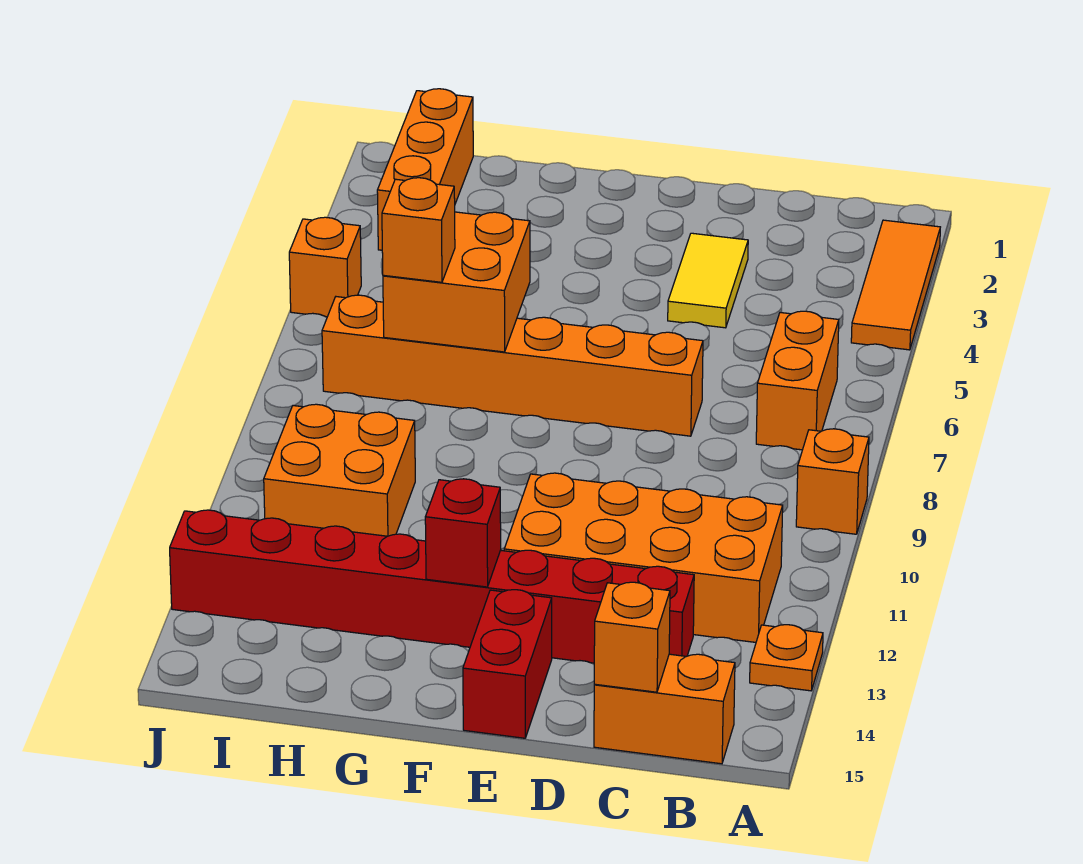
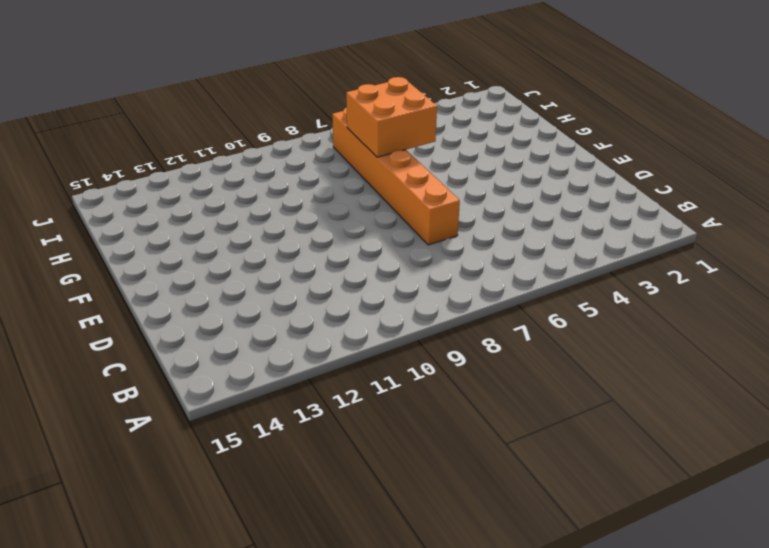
none -> orange tile A2:A4 level 1
none -> orange brick A9 level 1
none -> orange plate A13 level 1

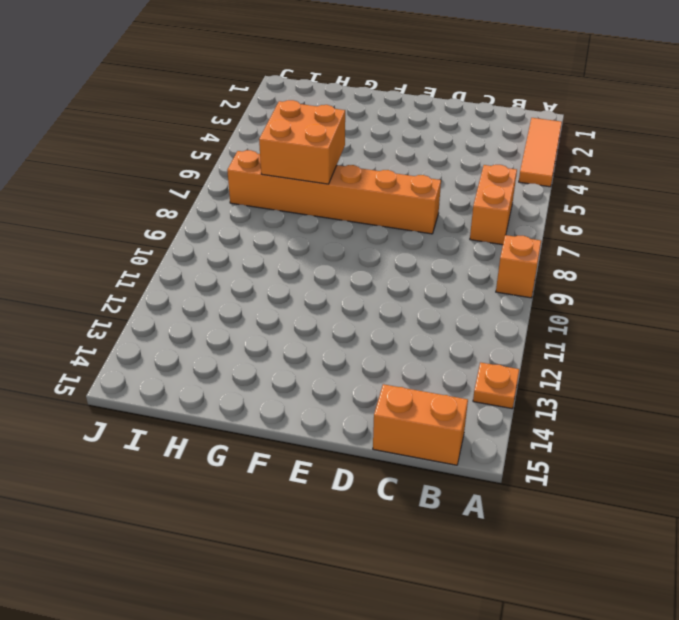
none -> orange brick B11:E12 level 1
none -> red brick C13:J13 level 1
none -> yellow tile D3:D4 level 1

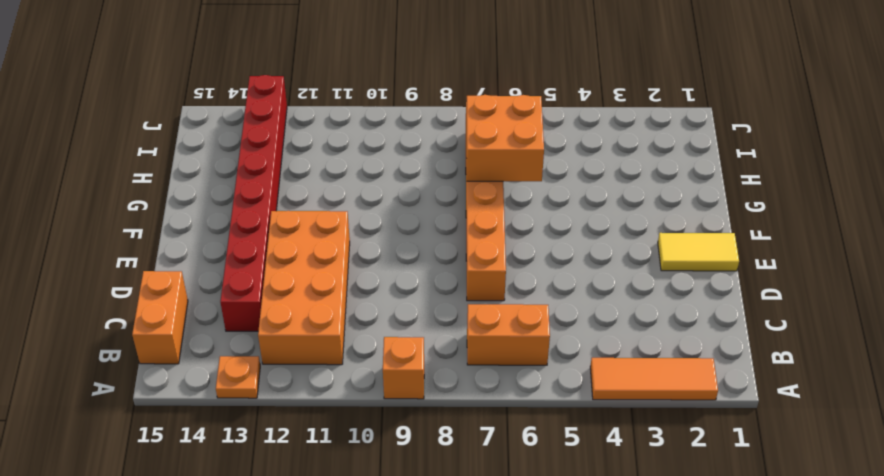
yellow tile E1:E2 level 1 -> yellow tile D3:D4 level 1
none -> red brick E14:E15 level 1
none -> orange brick H10:I11 level 1
none -> orange brick I1:I3 level 1

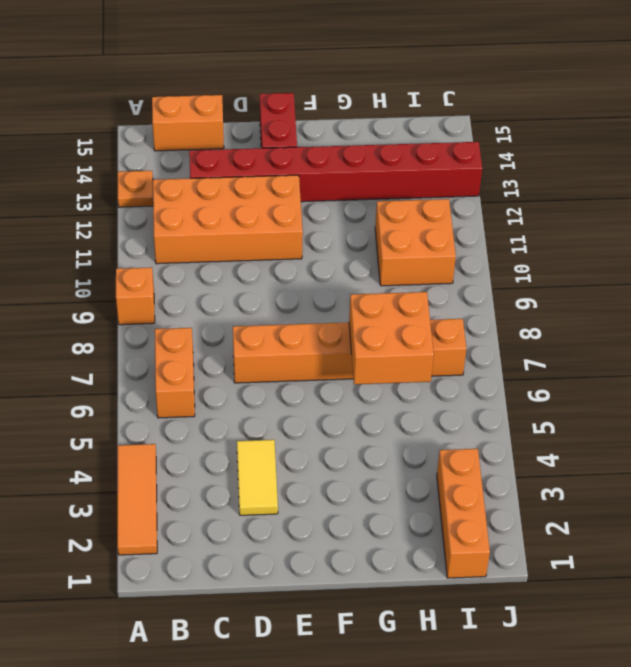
none -> orange brick J5 level 1
none -> orange brick C15 level 2
none -> red brick F13 level 2

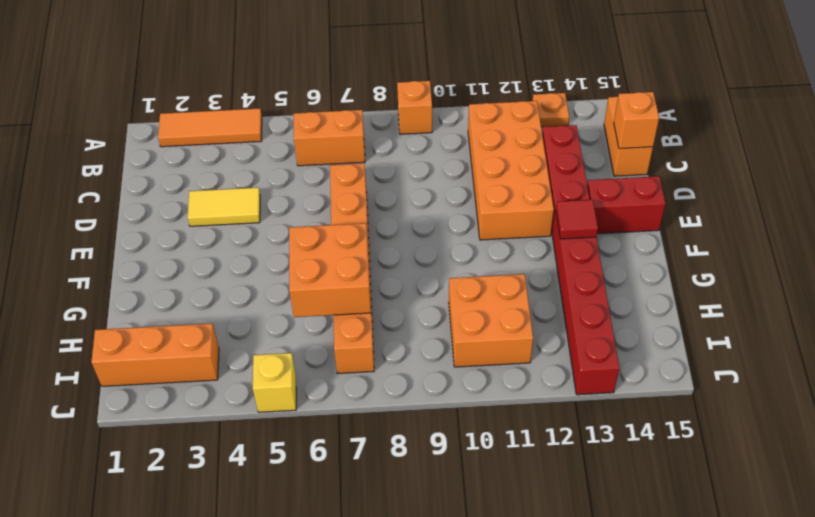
red tile F13 level 2 -> red brick F13 level 2
yellow brick J5 level 1 -> orange brick J5 level 1
none -> orange brick H7 level 3

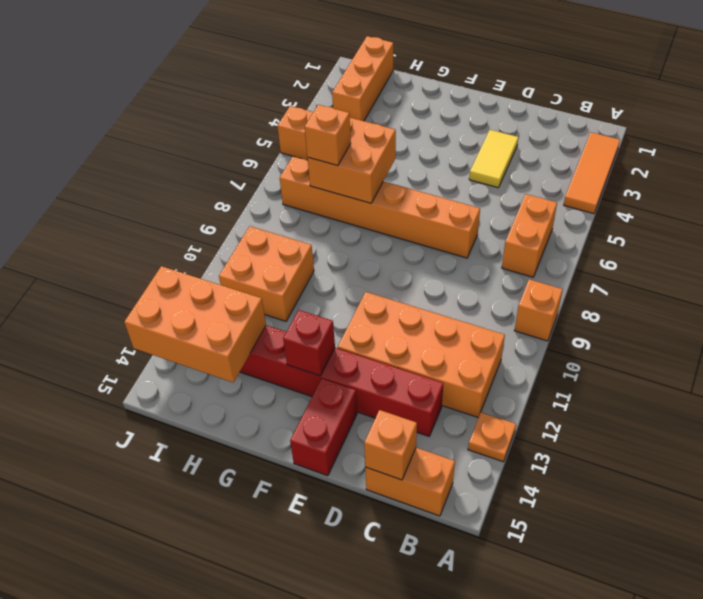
orange brick H13:J14 level 2 -> none

